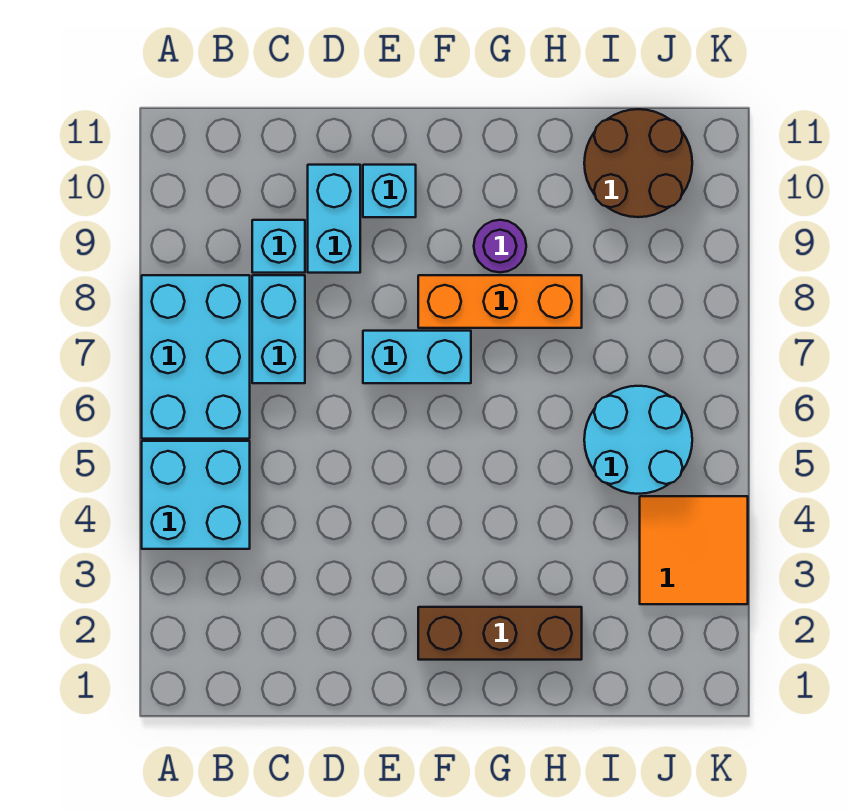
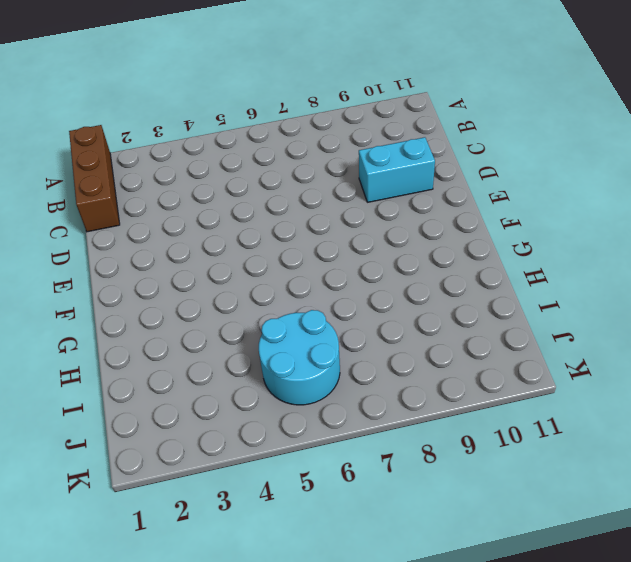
brown brick A1:C1 level 1 -> brown brick F2:H2 level 1
none -> cyan brick A4:B5 level 1
none -> cyan brick A6:B8 level 1
none -> cyan brick C7:C8 level 1

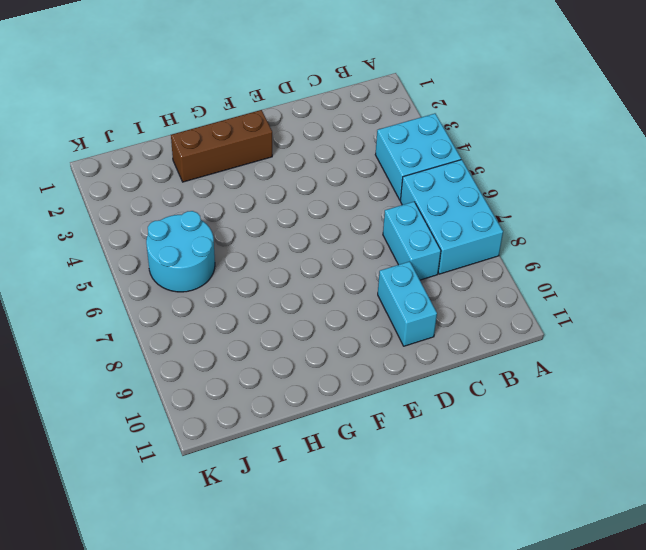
none -> cyan brick C9 level 1
none -> cyan brick E7:F7 level 1
none -> cyan brick E10 level 1

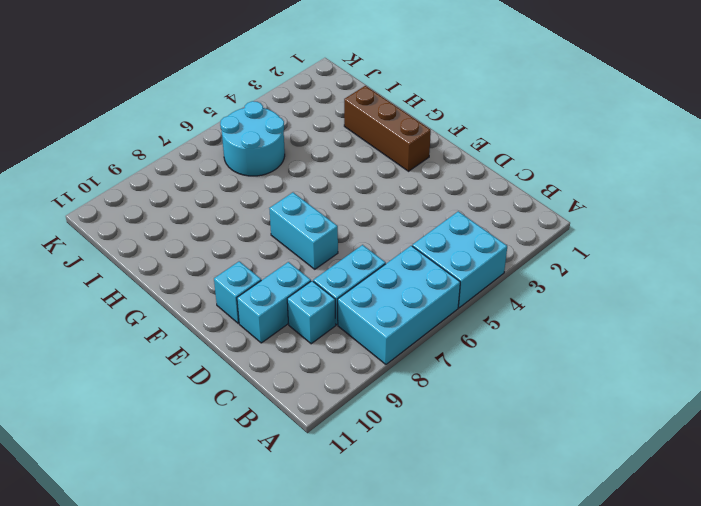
none -> orange brick F8:H8 level 1
none -> purple round brick G9 level 1
none -> brown round brick I10:J11 level 1

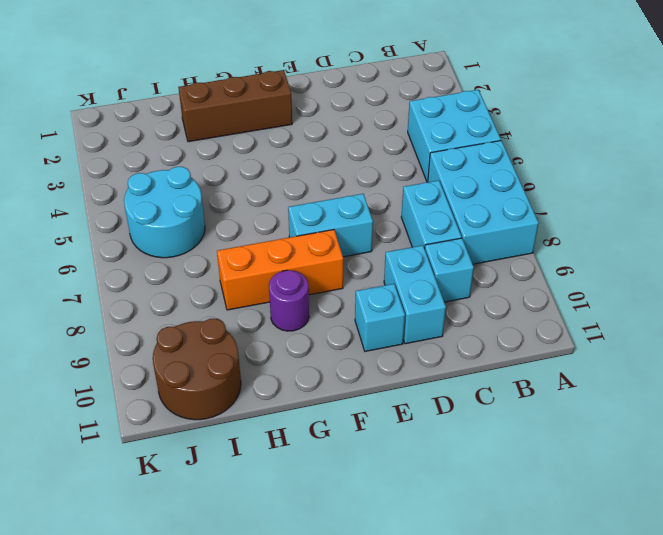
none -> orange tile J3:K4 level 1

